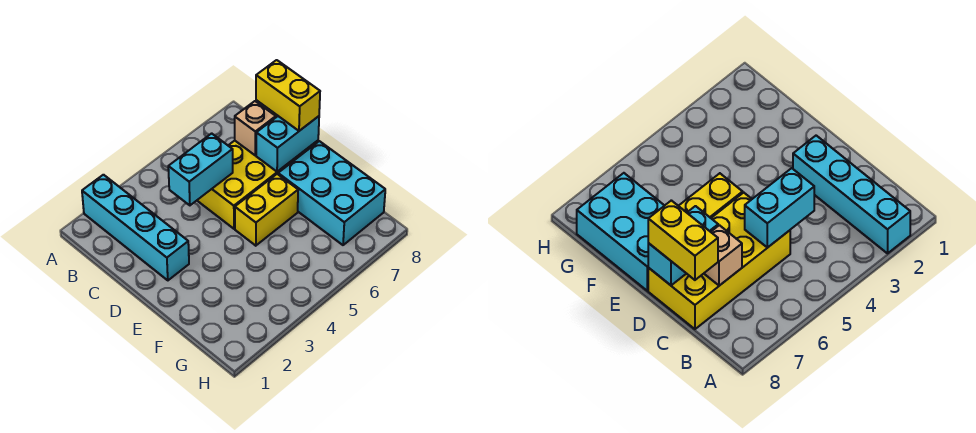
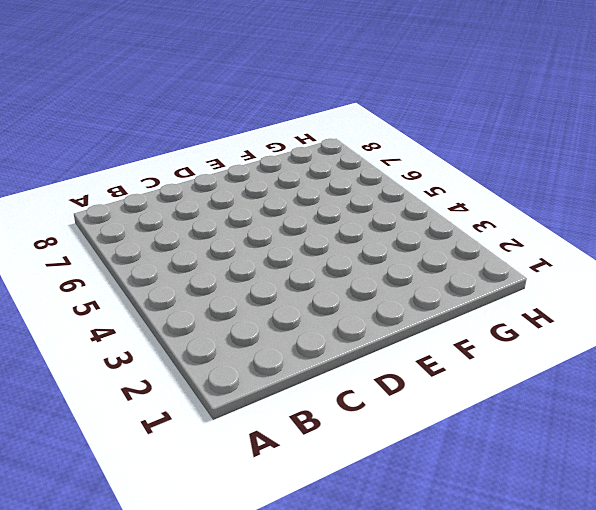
none -> cyan brick A2:D2 level 1
none -> yellow brick C5:D8 level 1

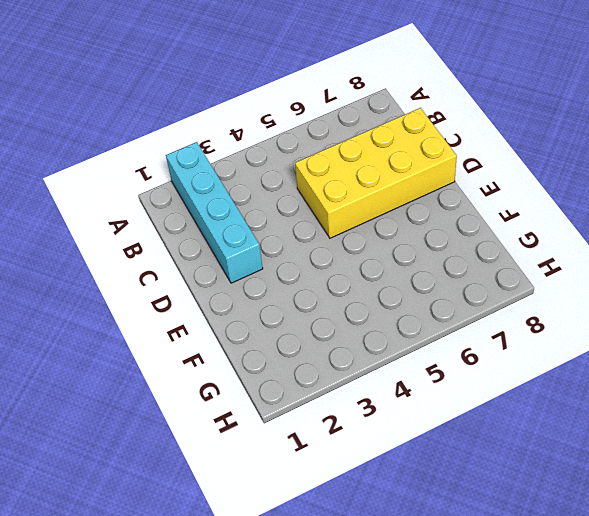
none -> yellow brick E5:E6 level 1
none -> cyan brick E7:G8 level 1

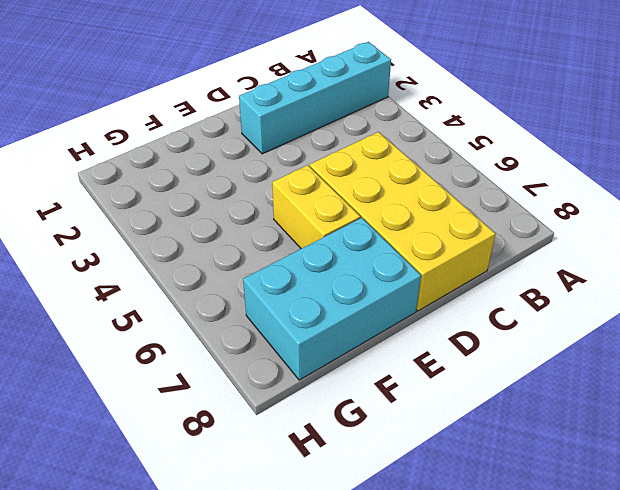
none -> cyan brick C4:C5 level 2
none -> tan brick C7 level 2

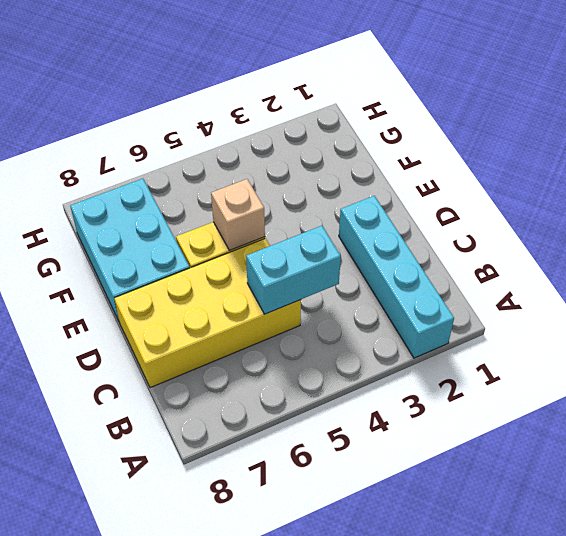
tan brick E5 level 2 -> tan brick C7 level 2
none -> cyan brick D7:D8 level 2
none -> yellow brick C8:D8 level 3

